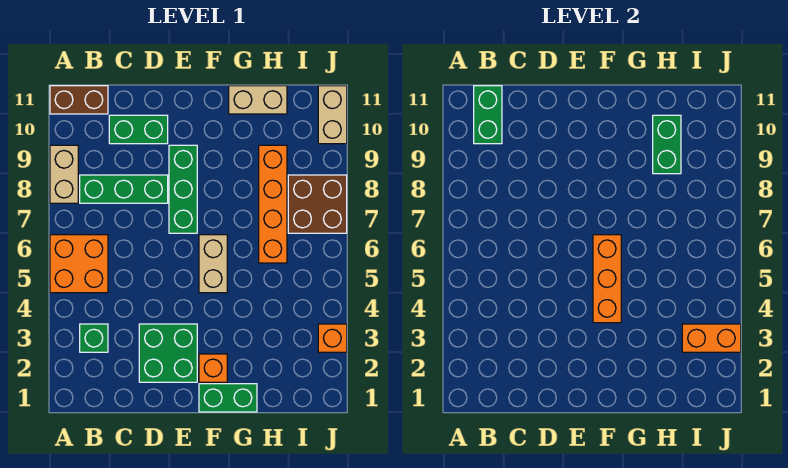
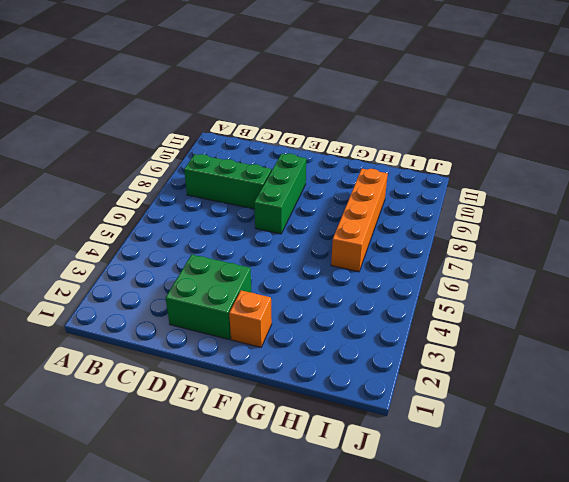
none -> orange brick A5:B6 level 1
none -> tan brick A8:A9 level 1
none -> brown brick A11:B11 level 1

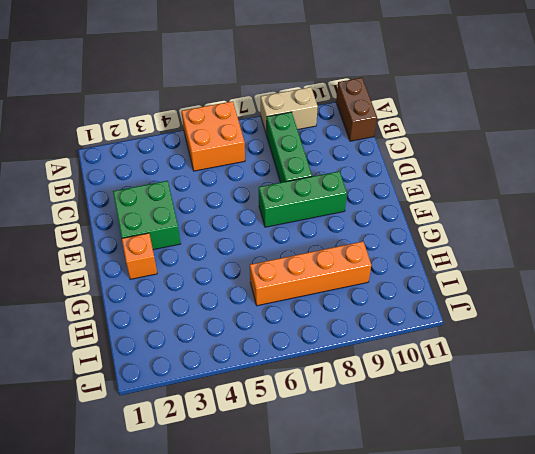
none -> green brick B3 level 1
none -> green brick C10:D10 level 1
none -> green brick F1:G1 level 1

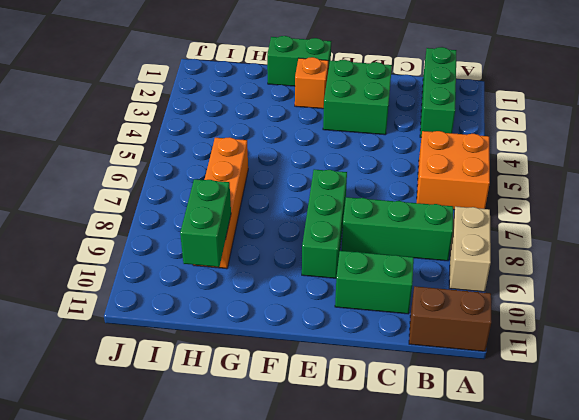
green brick B1:B3 level 1 -> green brick B3 level 1
none -> tan brick F5:F6 level 1
none -> tan brick G11:H11 level 1
none -> brown brick I7:J8 level 1

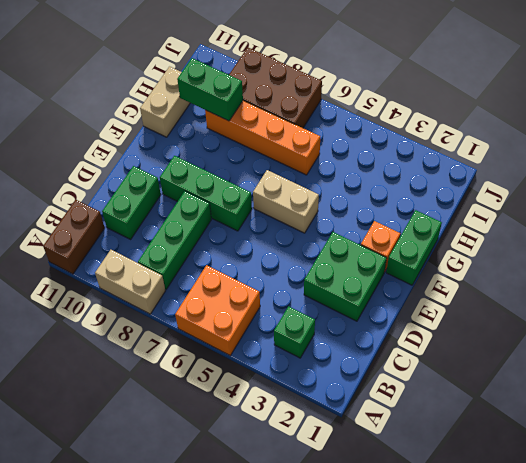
brown brick I7:J9 level 1 -> brown brick I7:J8 level 1
none -> orange brick J3 level 1
none -> tan brick J10:J11 level 1
none -> green brick B10:B11 level 2

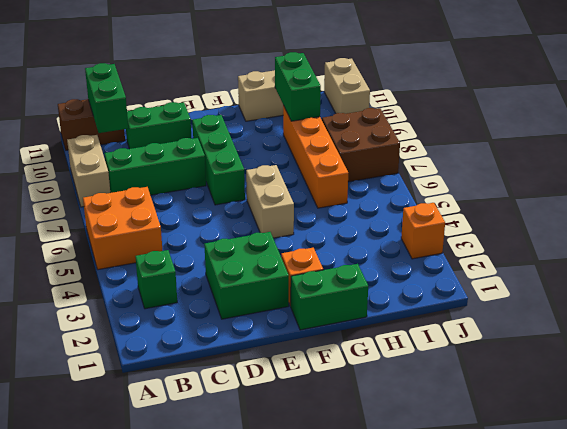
none -> orange brick F4:F6 level 2
none -> orange brick I3:J3 level 2

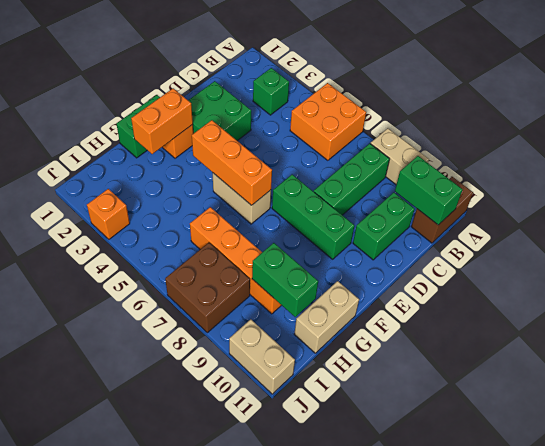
orange brick F2:G2 level 2 -> orange brick I3:J3 level 2

